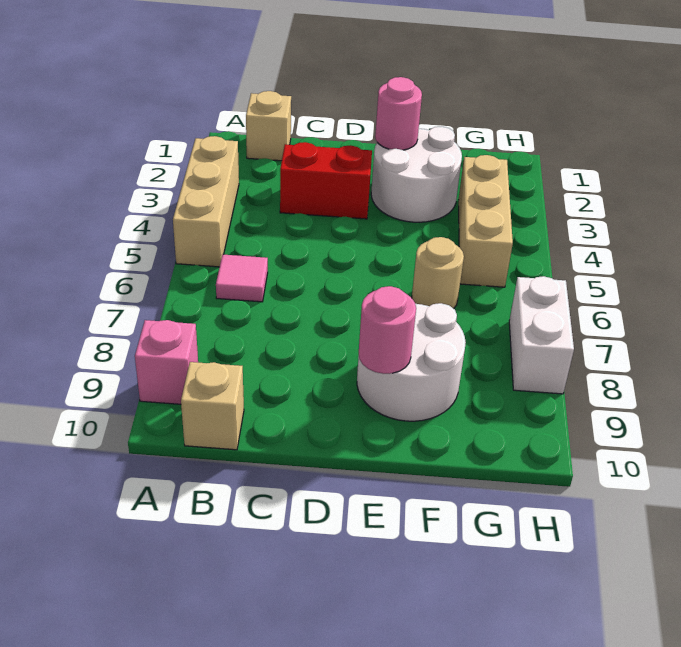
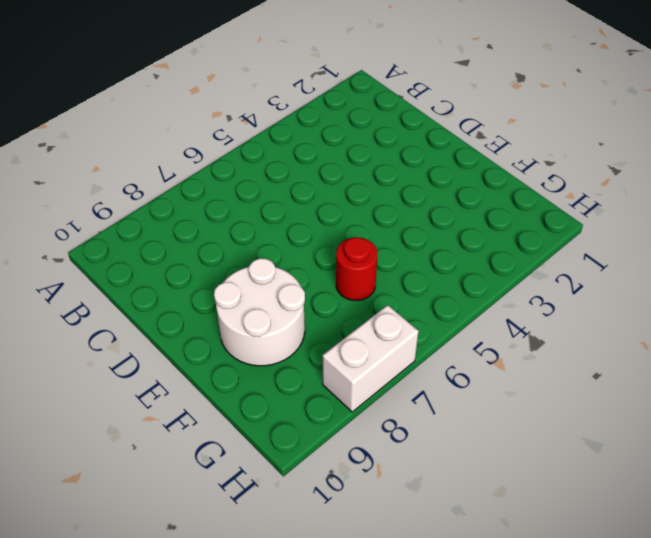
red round brick F6 level 1 -> tan round brick F6 level 1
none -> tan brick A3:A5 level 1
none -> pink brick A9 level 1
none -> tan brick B1 level 1

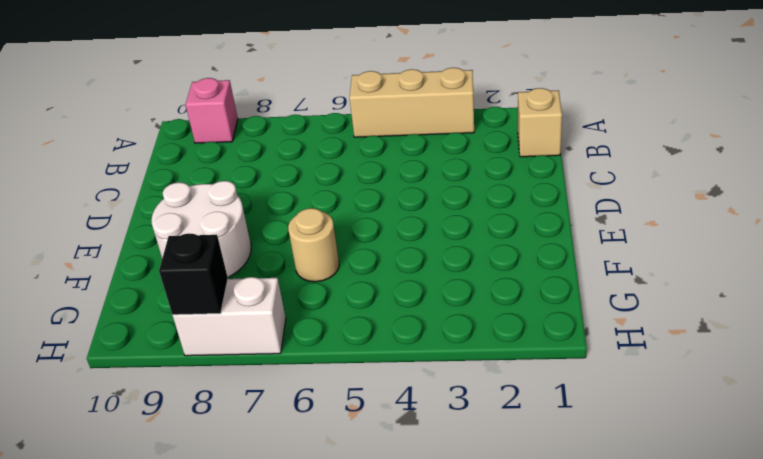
black brick H8 level 2 -> none
none -> pink tile B6 level 1
none -> tan brick B10 level 1
none -> red brick C3:D3 level 1

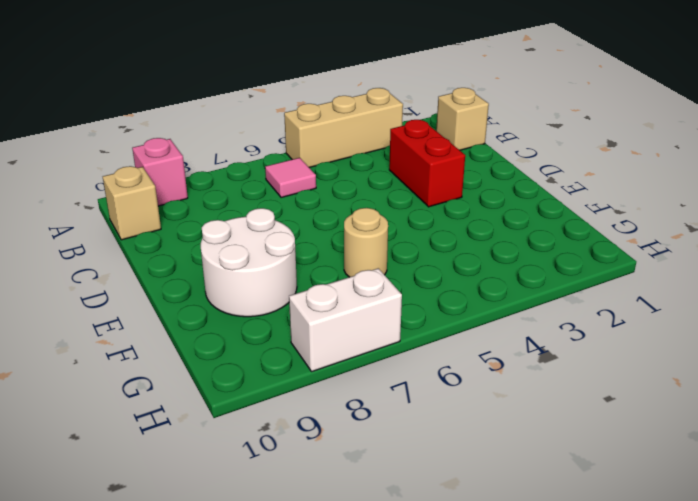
none -> white round brick E2:F3 level 1
none -> tan brick G3:G5 level 1
none -> pink round brick E2 level 2

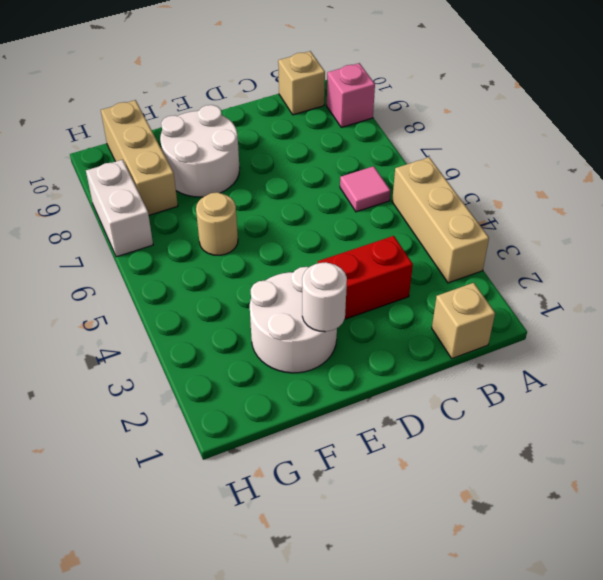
white round brick E2 level 2 -> pink round brick E2 level 2
tan brick G8:G10 level 1 -> tan brick G3:G5 level 1
none -> pink round brick E9 level 2

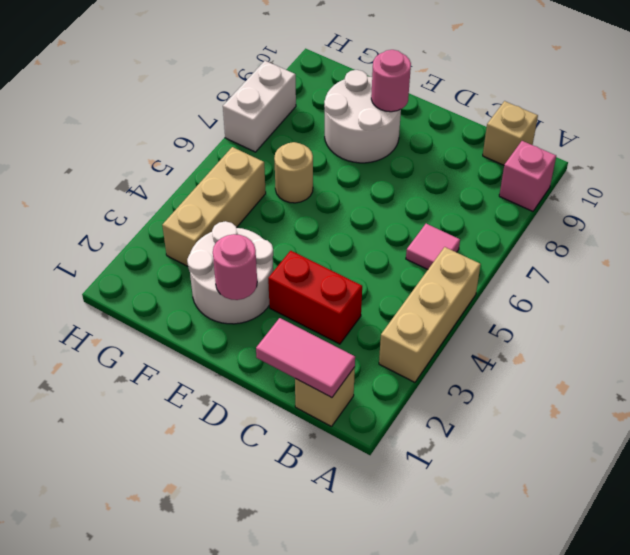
pink tile B1:C1 level 2 -> none

